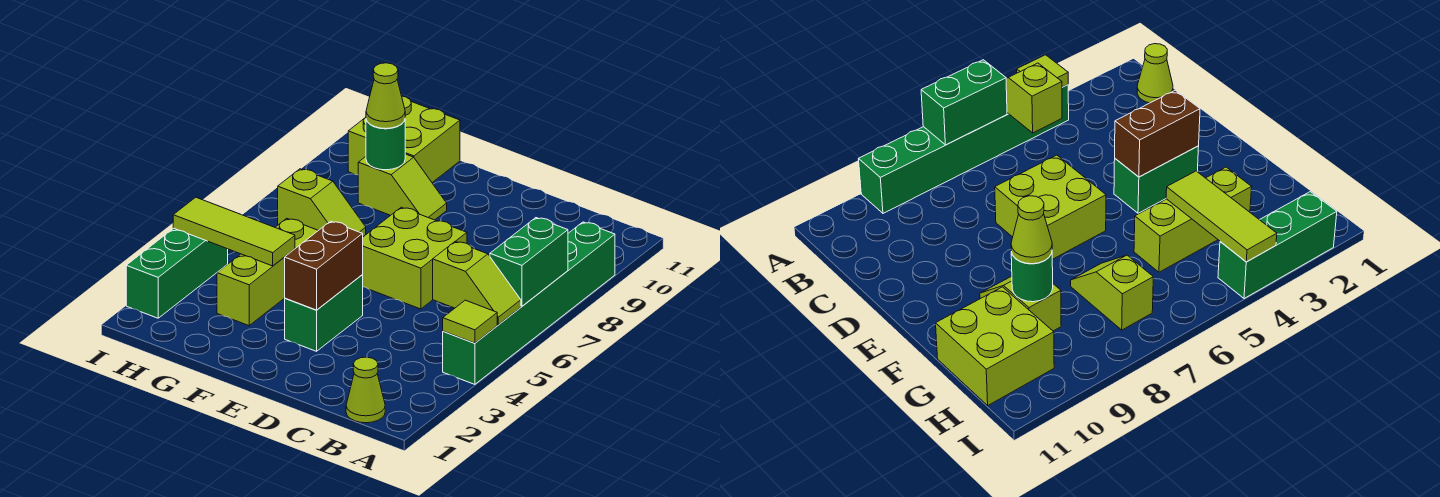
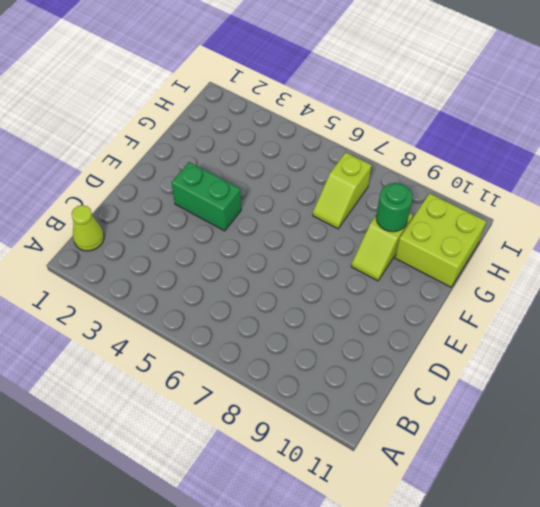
none -> green brick A4:A9 level 1
none -> lime brick D6:E7 level 1
none -> lime brick G3:G5 level 1

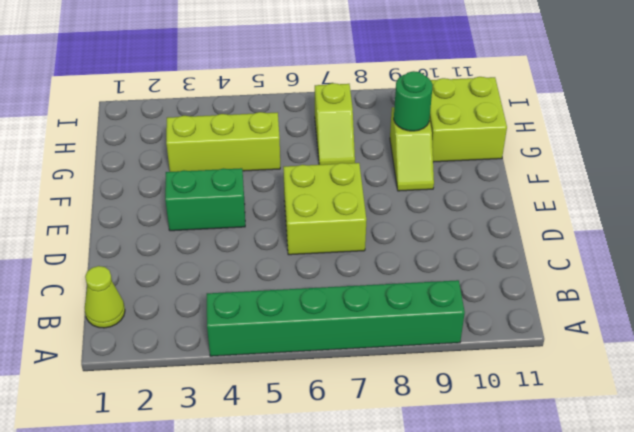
none -> green brick I2:I4 level 1
none -> lime tile A4 level 2
none -> lime slope A5:B5 level 2 top B

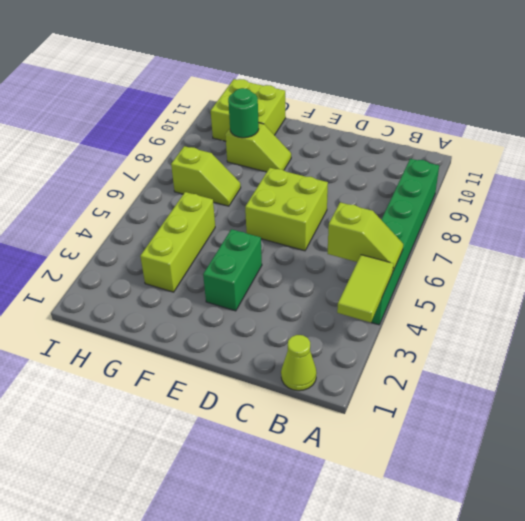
lime tile A3:A4 level 2 -> lime tile A4 level 2
none -> green brick I2:I4 level 1
none -> green brick A6:A7 level 2
none -> brown brick E3:E4 level 2

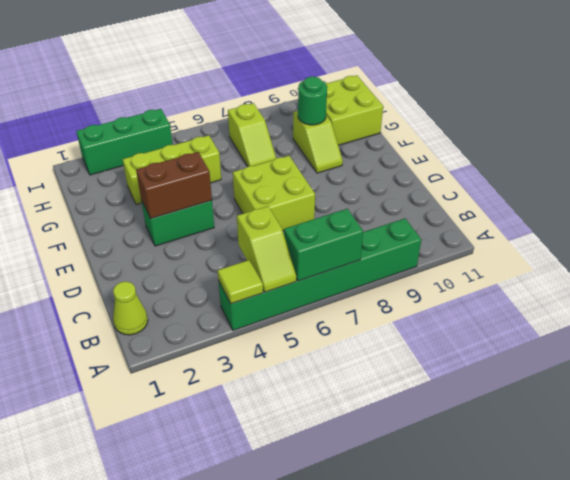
none -> lime tile G4:I4 level 2
none -> lime cone G9 level 3

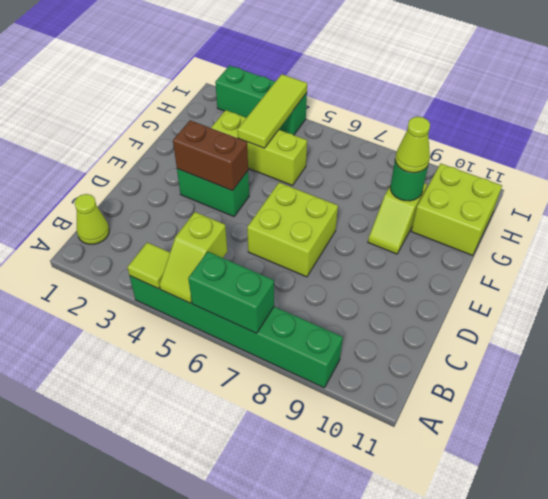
none -> lime slope G7:H7 level 1 top H

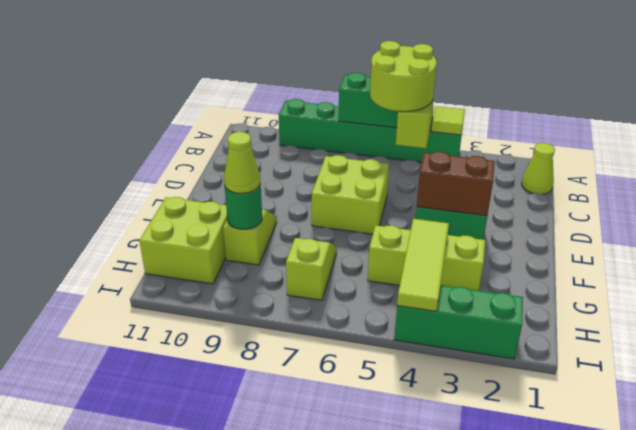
lime round brick A5:B6 level 3 -> none

